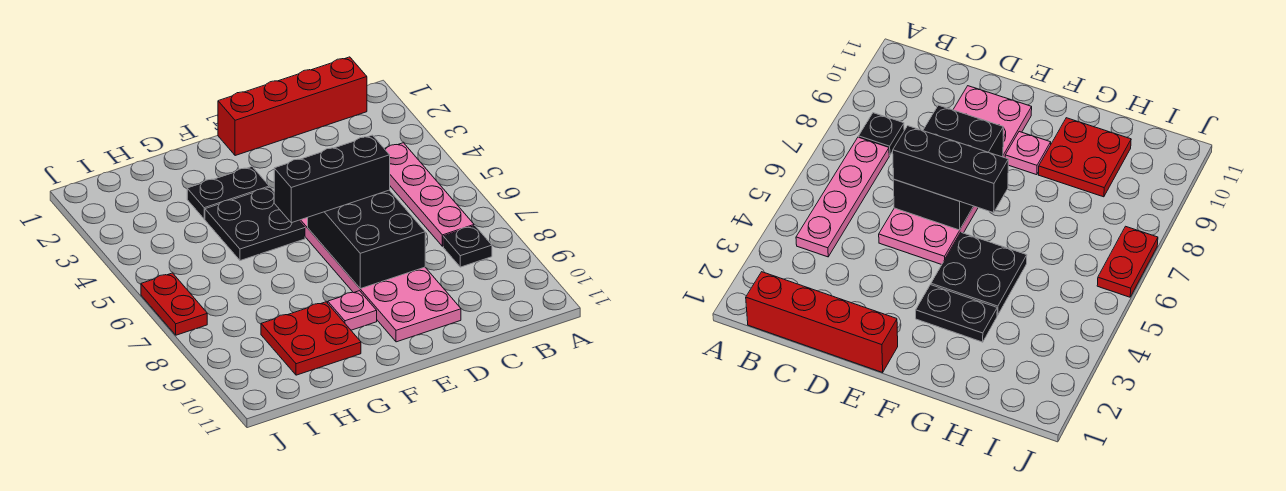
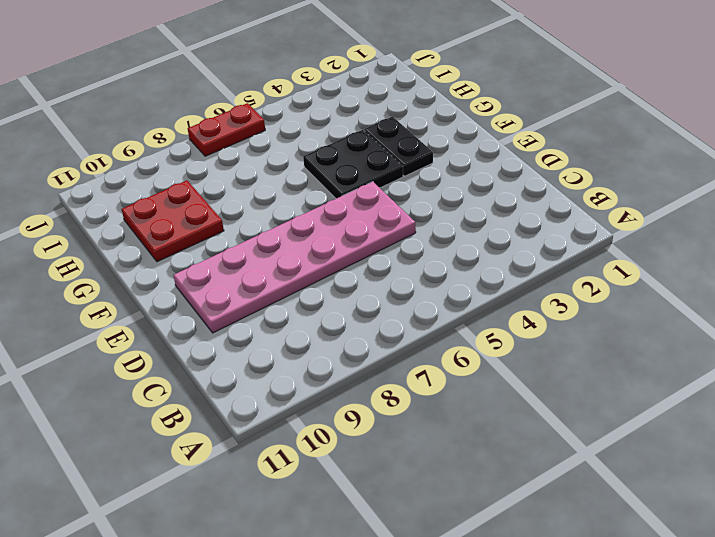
none -> red brick B1:E1 level 1
none -> pink plate B4:B7 level 1

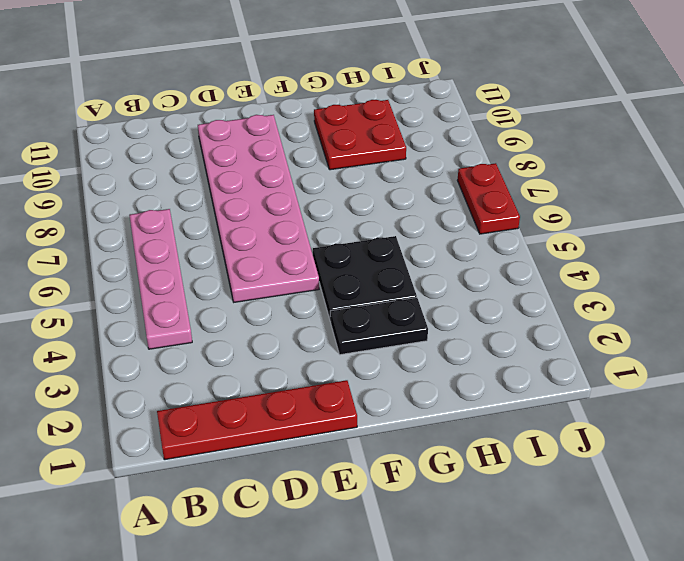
red plate B1:E1 level 1 -> red brick B1:E1 level 1
none -> black plate B8 level 1
none -> pink plate F9 level 1

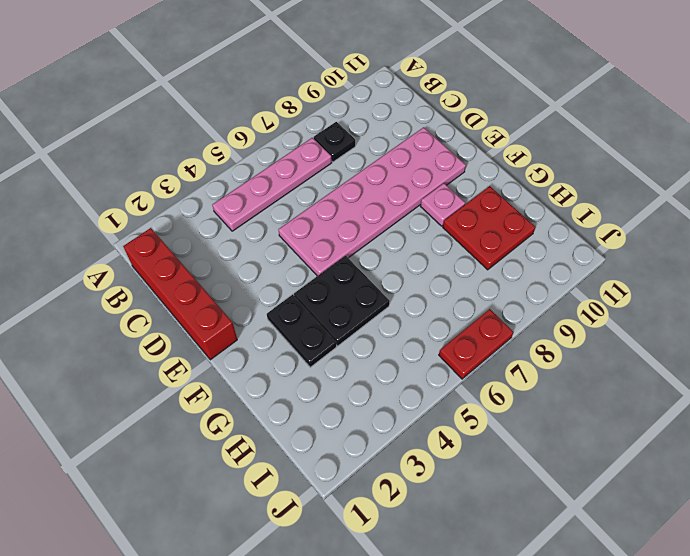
none -> black brick D6:E8 level 2
none -> black brick D6:F6 level 3

